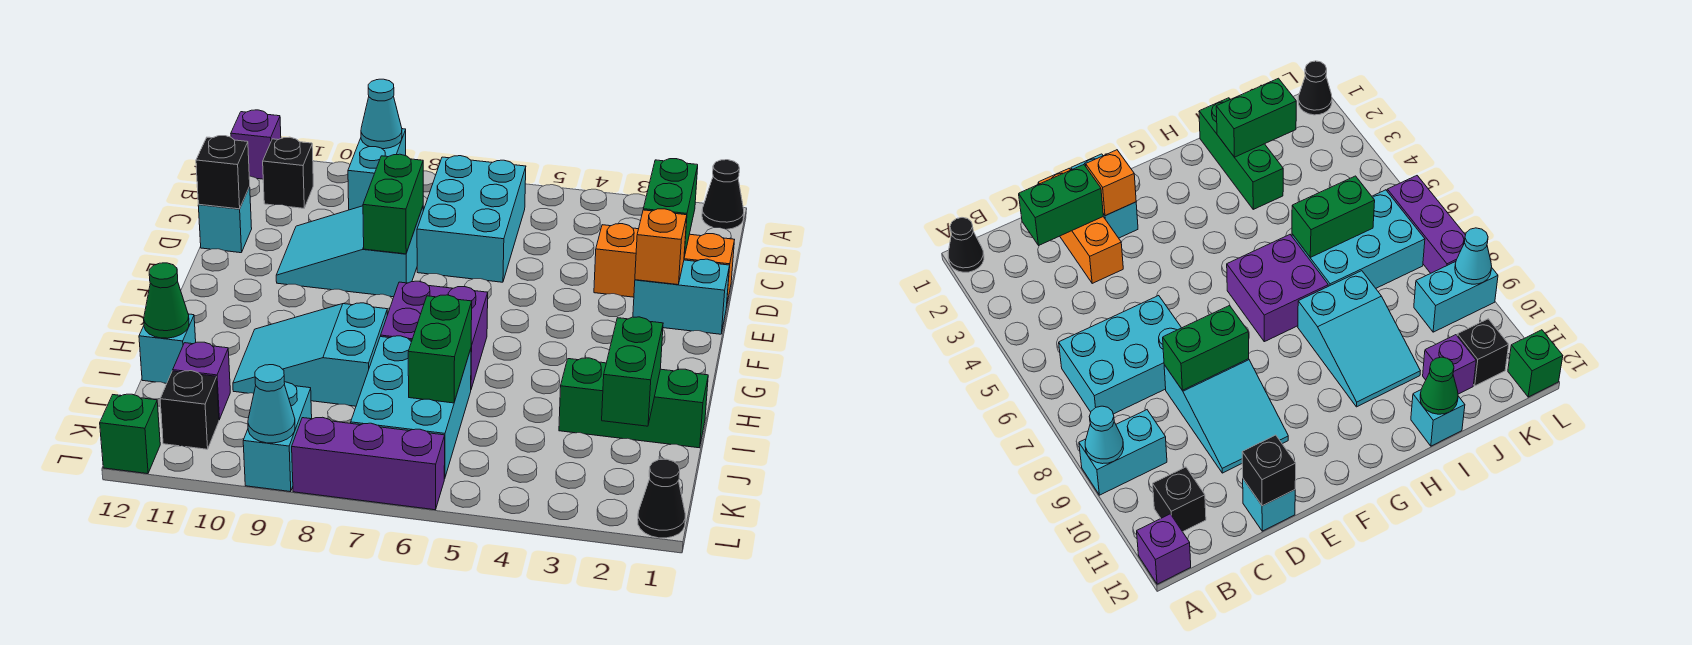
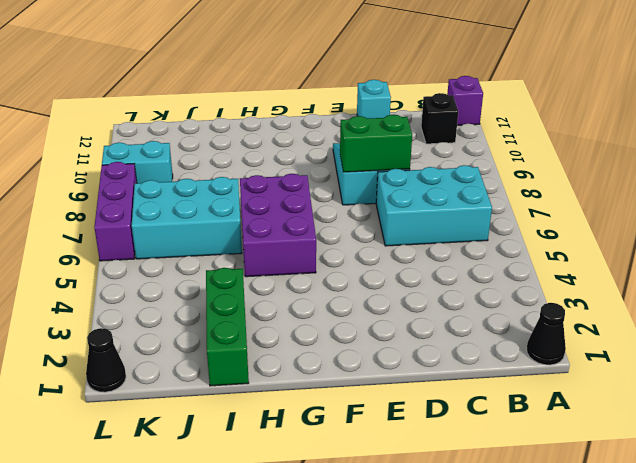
purple brick G5:H7 level 1 -> purple brick G6:H7 level 1
none -> cyan brick A9:B9 level 1
none -> orange brick D1:D3 level 1
none -> cyan brick E1:E2 level 1

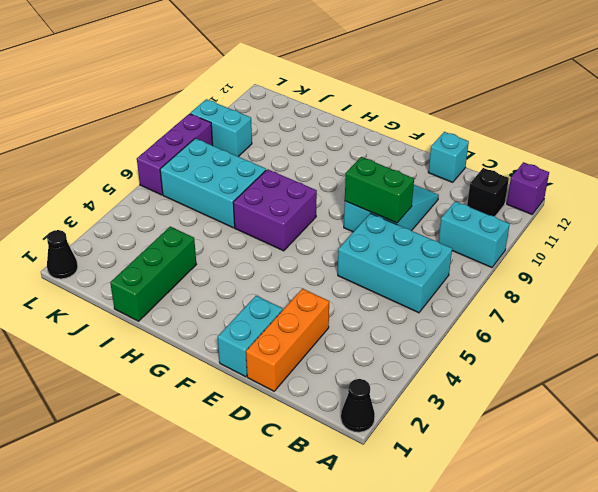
none -> cyan slope H8:I10 level 1 top 8
none -> cyan brick I12 level 1
none -> purple brick J11 level 1

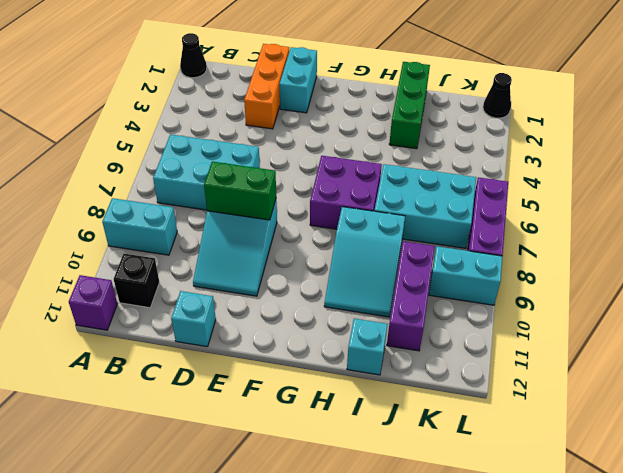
purple brick J9:J11 level 1 -> purple brick J11 level 1
none -> black brick K11 level 1
none -> green brick L12 level 1
none -> cyan cone A9 level 2

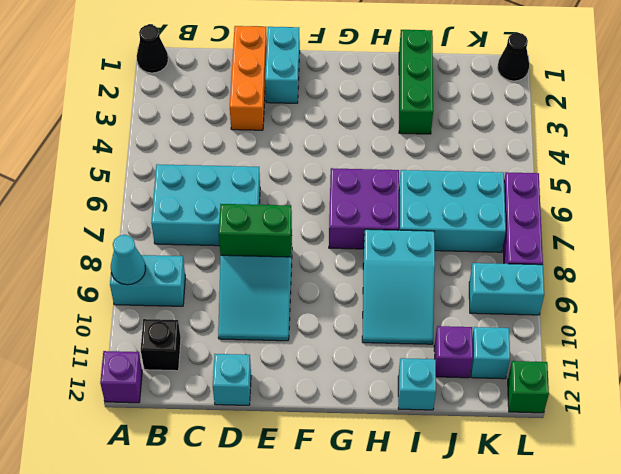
cyan brick K11 level 1 -> black brick K11 level 1
none -> green brick C2:D2 level 2
none -> black brick D12 level 2
none -> orange brick E2 level 2

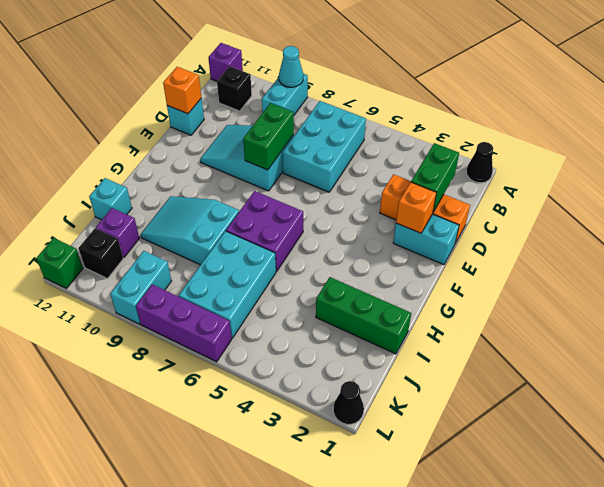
orange brick D12 level 2 -> black brick D12 level 2
none -> green brick I2:J2 level 2
none -> green brick I6:J6 level 2
none -> green cone I12 level 2

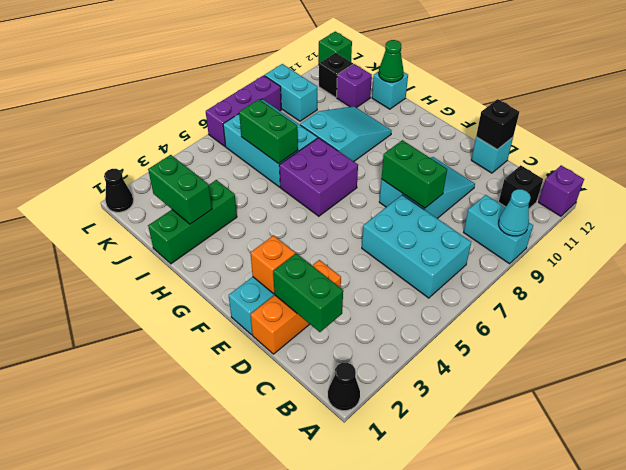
none -> cyan cone L9 level 2

